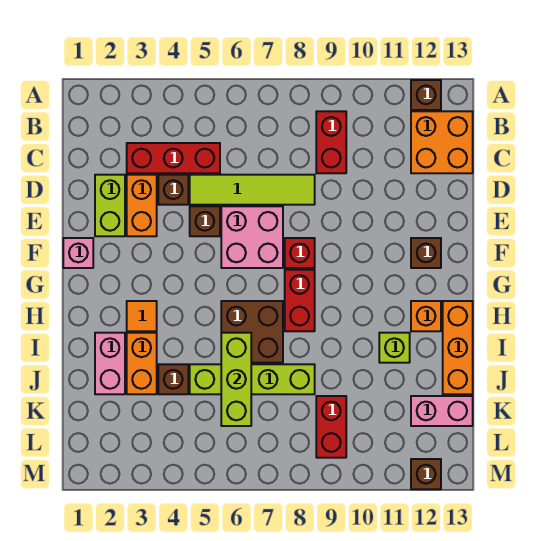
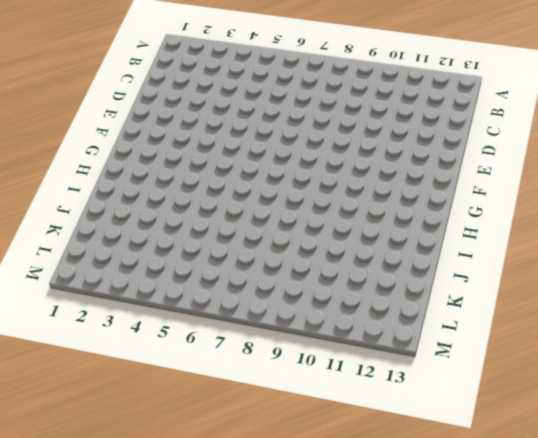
none -> brown brick A12 level 1
none -> red brick B9:C9 level 1
none -> orange brick B12:C13 level 1

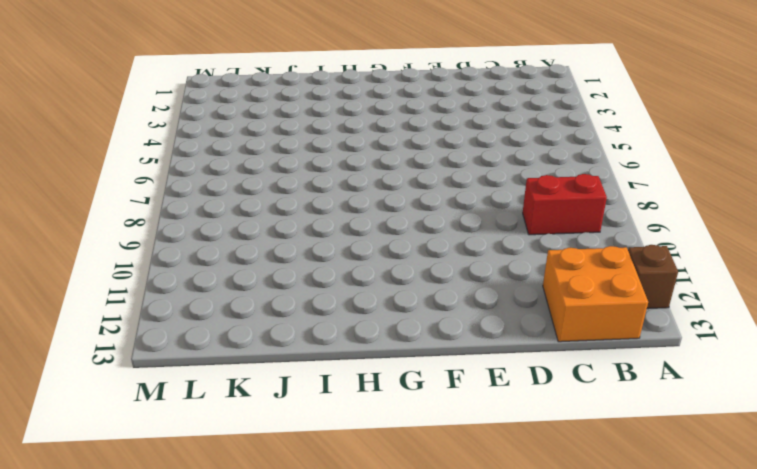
none -> red brick C3:C5 level 1
none -> lime brick D2:E2 level 1
none -> orange brick D3:E3 level 1

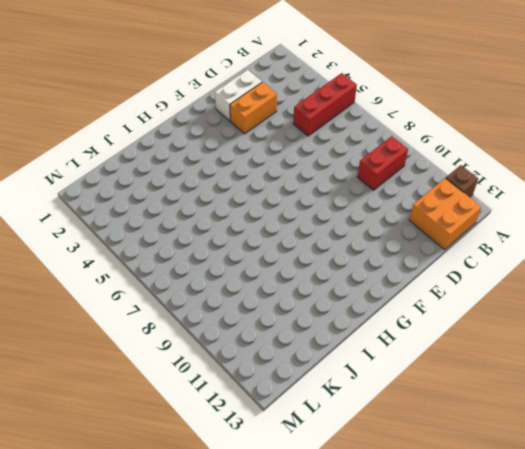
red brick A5:C5 level 1 -> red brick C3:C5 level 1
white brick D2:E2 level 1 -> lime brick D2:E2 level 1
none -> brown brick D4 level 1
none -> lime tile D5:D8 level 1
none -> brown brick E5 level 1

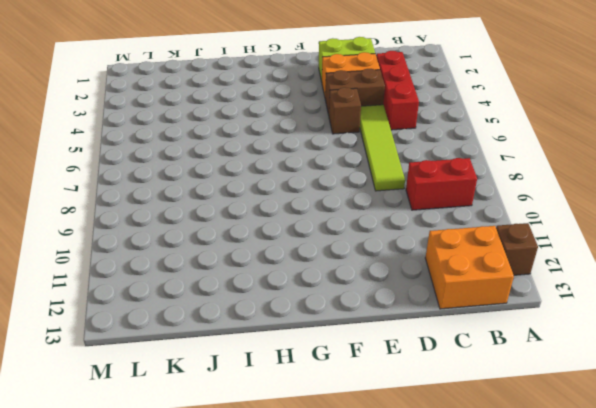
brown brick D4:E4 level 1 -> brown brick D4 level 1
none -> pink brick E6:F7 level 1
none -> pink brick F1 level 1
none -> red brick F8 level 1

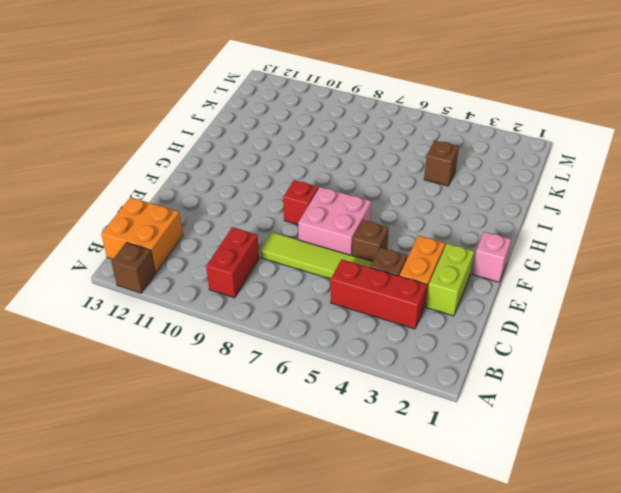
none -> brown brick F12 level 1
none -> red brick G8:H8 level 1
none -> orange tile H3 level 1

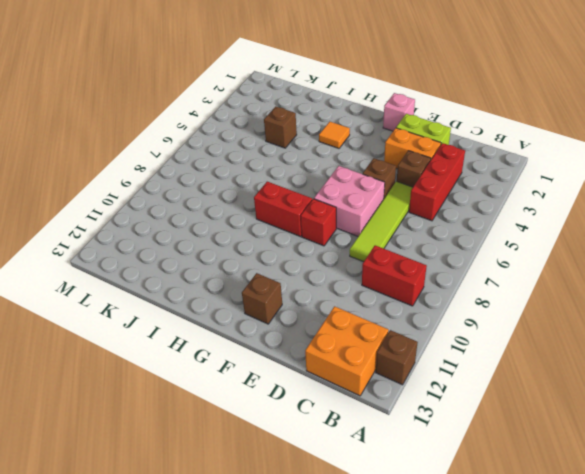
none -> brown brick H6:I7 level 1
none -> orange brick H12 level 1
none -> orange brick H13:J13 level 1

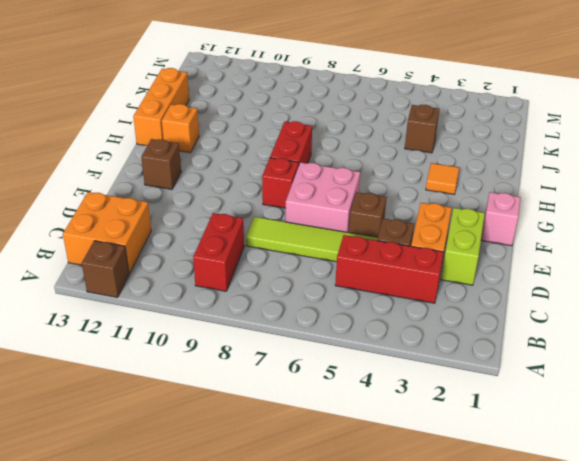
none -> brown brick H6:I7 level 1
none -> pink brick I2:J2 level 1
none -> orange brick I3:J3 level 1

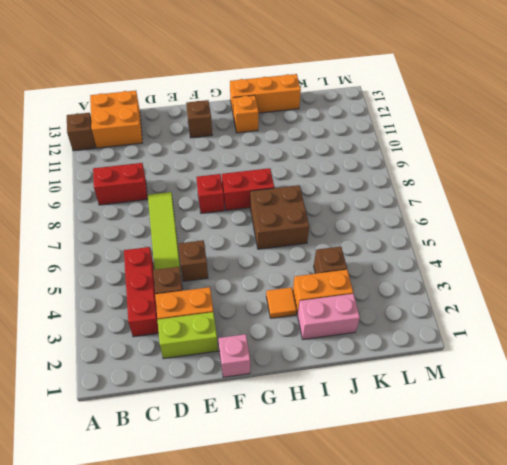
none -> pink brick E6:F7 level 1
none -> lime brick I11 level 1
none -> lime brick J5:J8 level 1

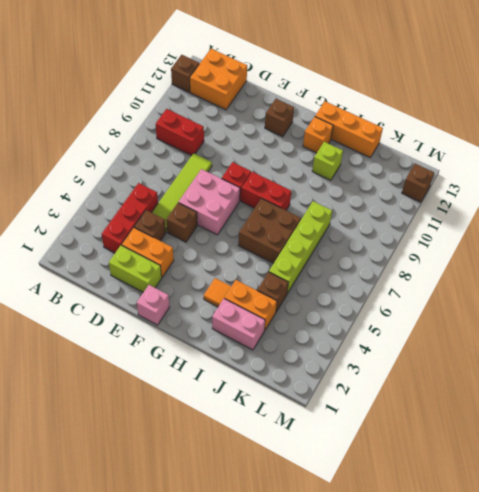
none -> red brick K9:L9 level 1
none -> pink brick K12:K13 level 1
none -> lime brick I6:K6 level 2

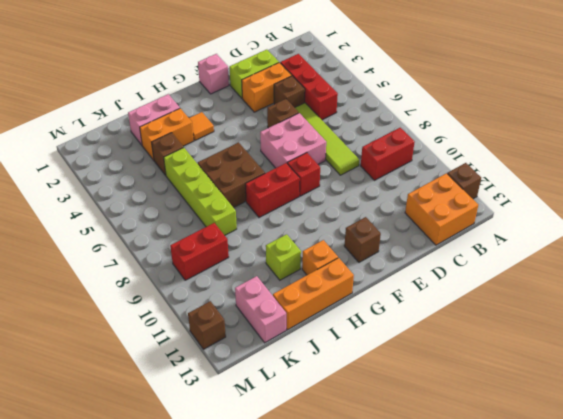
none -> lime brick I6:K6 level 2

